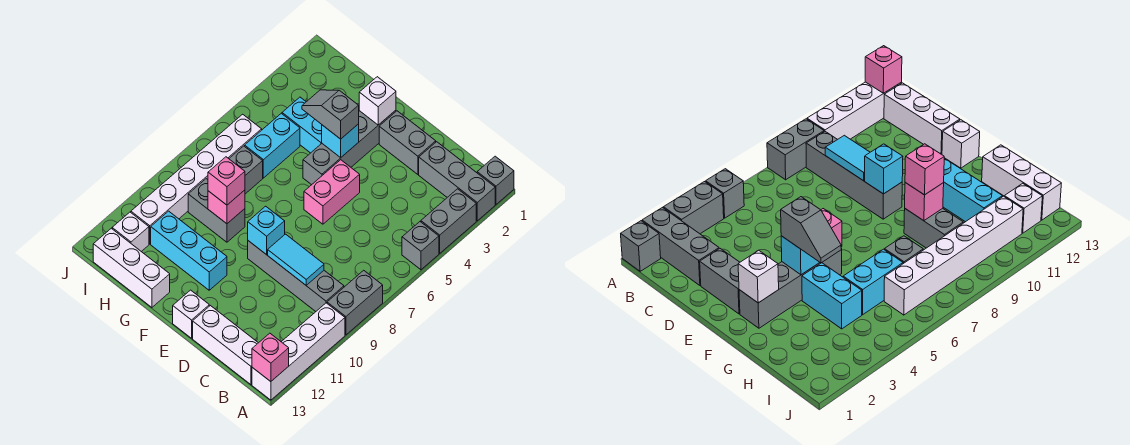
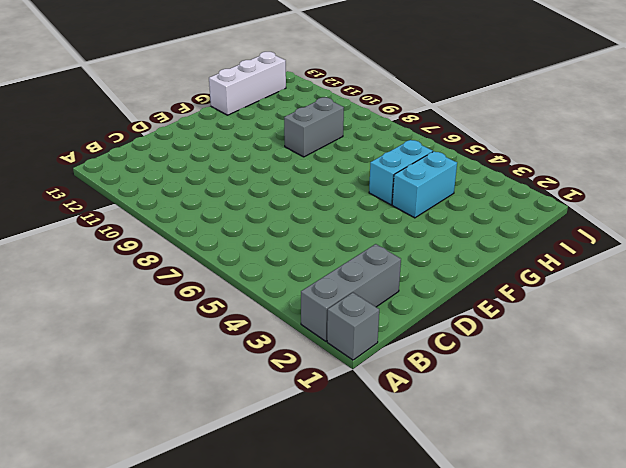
cyan brick G5:H5 level 1 -> cyan brick H5:H6 level 1
none -> grey brick A3:A4 level 1
none -> grey brick A5 level 1
none -> grey brick A8:A9 level 1

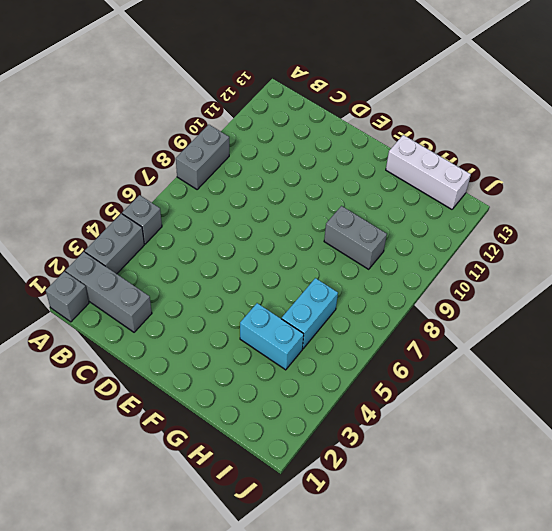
none -> white brick A10:A13 level 1
none -> grey brick B9:E9 level 1
none -> white brick B13:D13 level 1

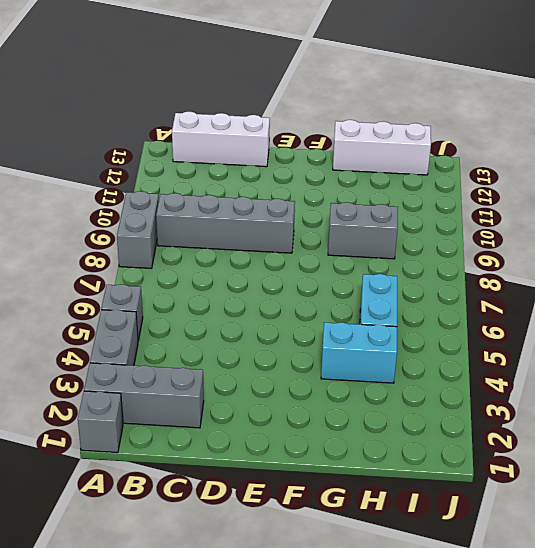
none -> white brick A10:A13 level 1
none -> grey brick D2:E2 level 1
none -> pink brick E5:E6 level 1

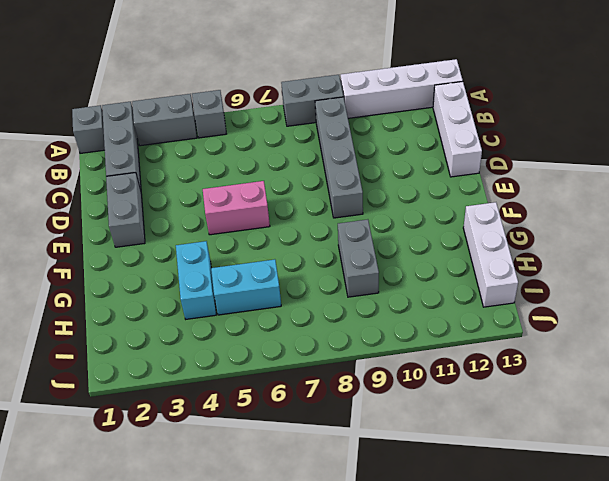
none -> white brick E13 level 1
none -> grey brick F2:F5 level 1
none -> cyan brick F11:H11 level 1

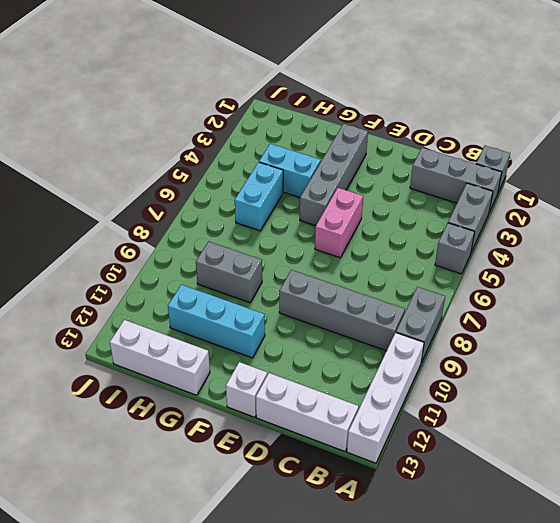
none -> grey brick D2:E2 level 1
none -> grey brick H7 level 1
none -> white brick I6:I11 level 1

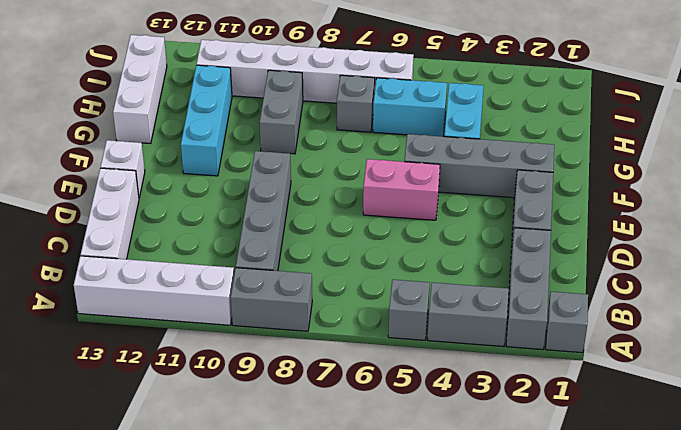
none -> white brick I12 level 1
none -> pink brick A13 level 2
none -> cyan tile C9:D9 level 2

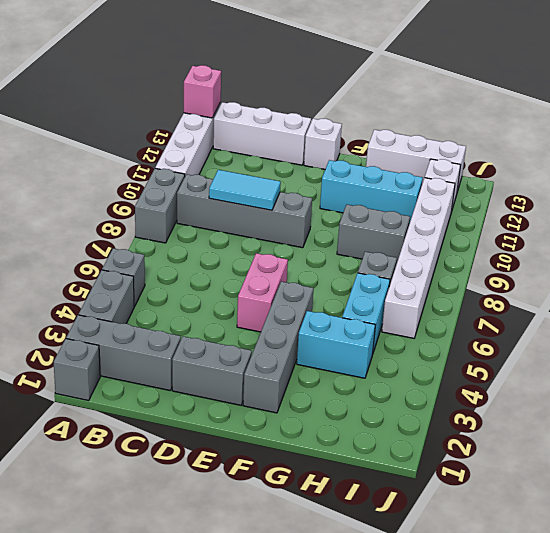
none -> cyan brick E9 level 2
none -> white brick F2 level 2
none -> cyan brick F4 level 2

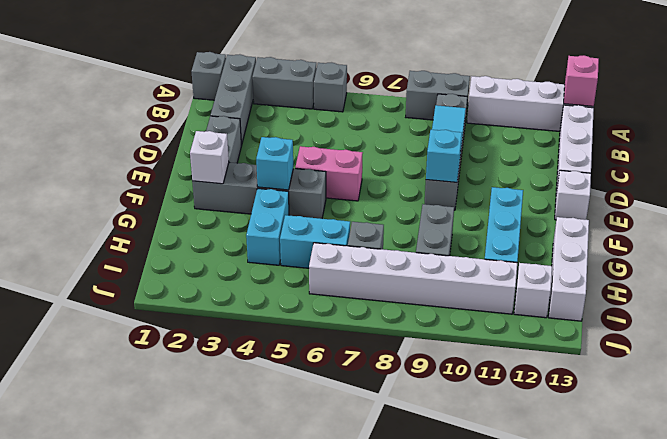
none -> pink brick G9 level 2
none -> grey slope F4:G4 level 3 top F
none -> pink brick G9 level 3

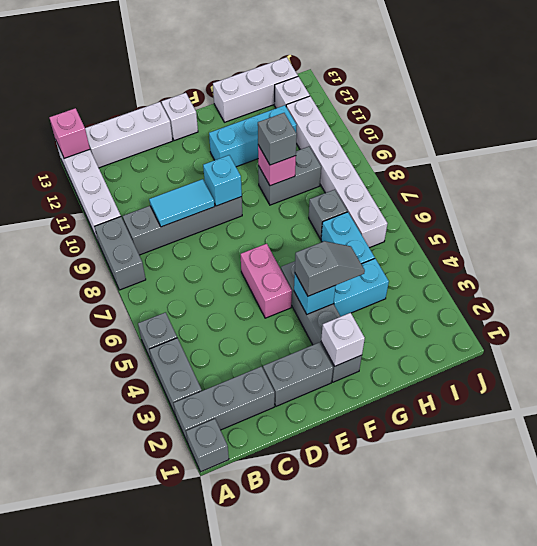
grey brick G9 level 3 -> pink brick G9 level 3

